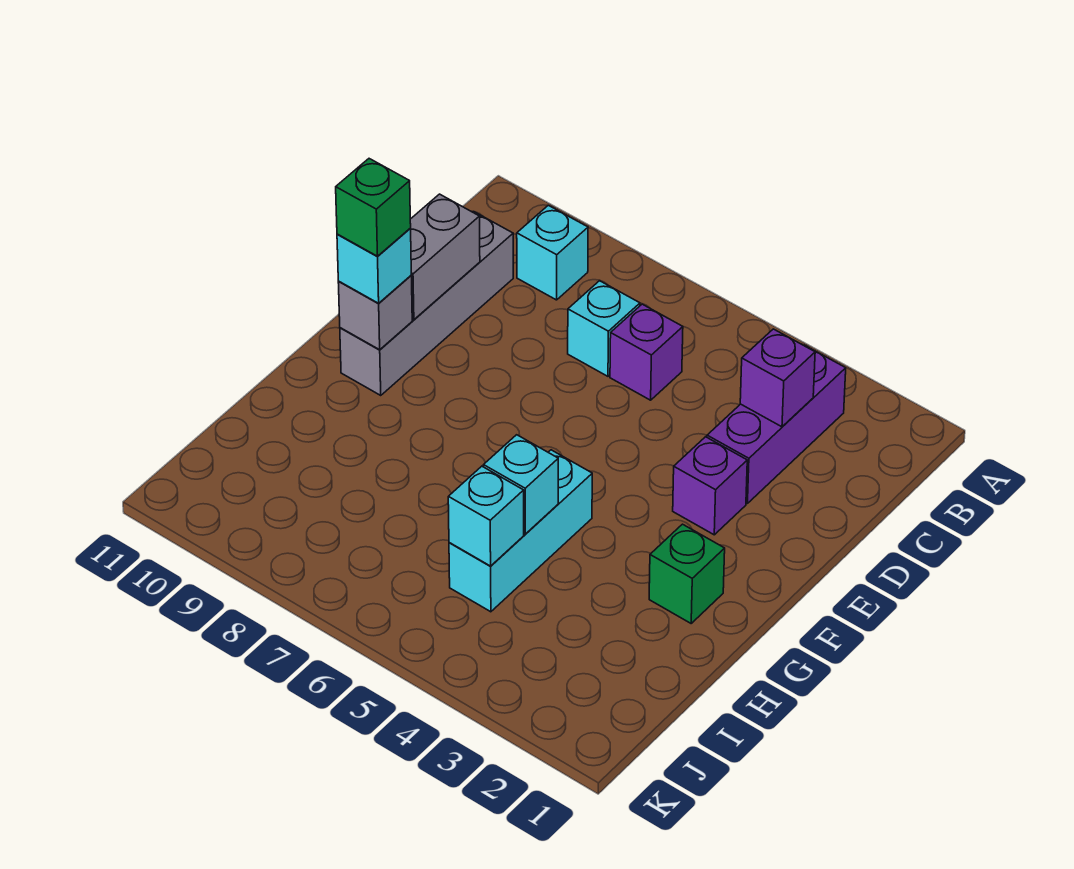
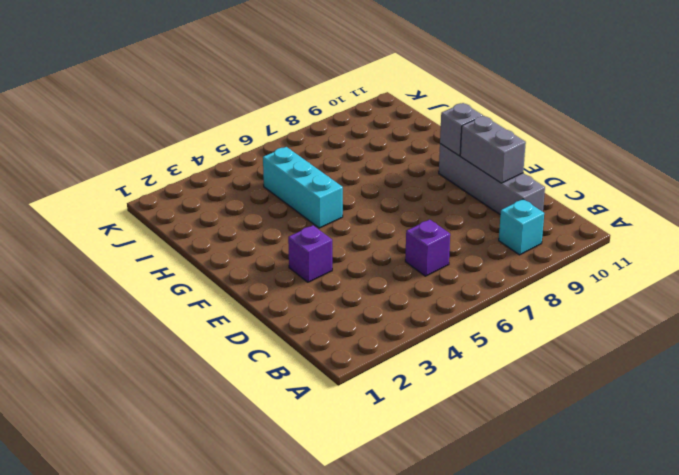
none -> purple brick B3:D3 level 1
none -> cyan brick C7 level 1
none -> green brick G2 level 1

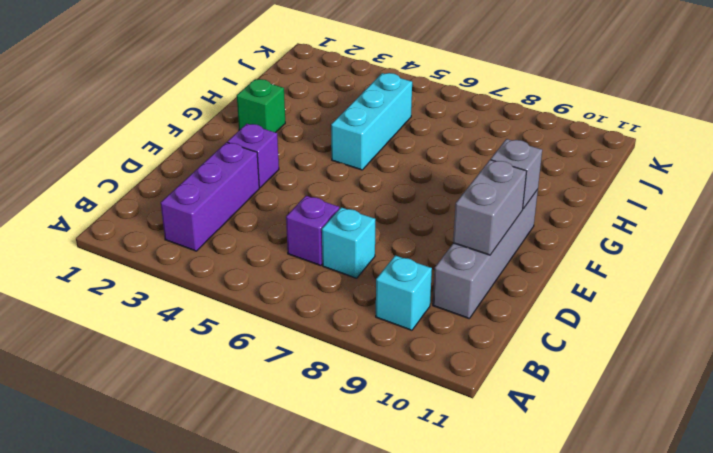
none -> purple brick C3 level 2
none -> cyan brick H5 level 2
none -> cyan brick I5 level 2

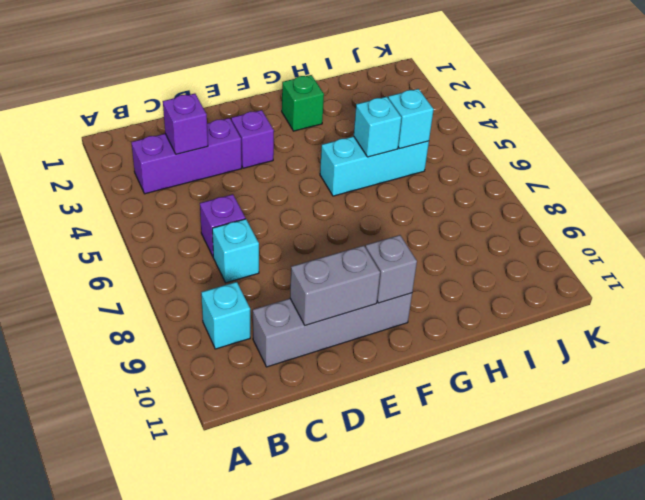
none -> cyan brick F10 level 3
none -> green brick F10 level 4

